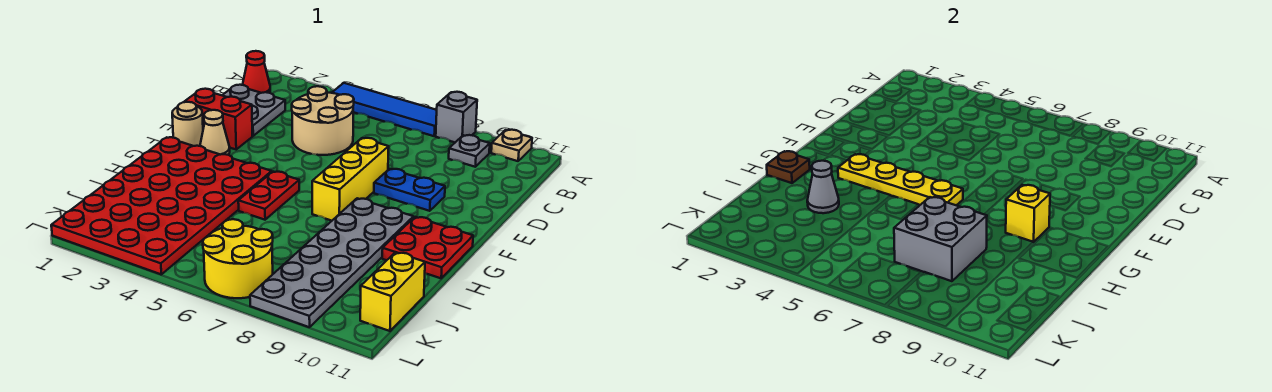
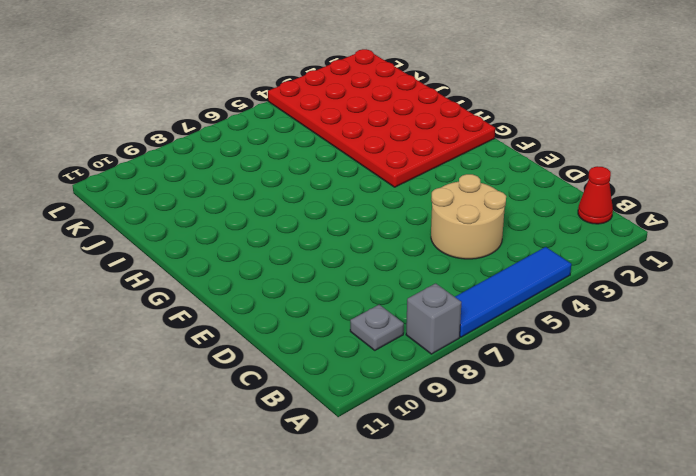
none -> tan plate A10 level 1
none -> grey plate C1:D2 level 1
none -> red brick E1:E2 level 1

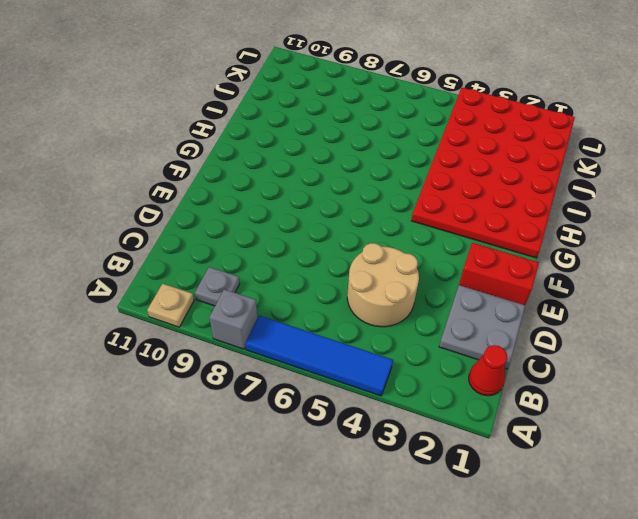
none -> yellow brick E7:G7 level 1
none -> blue plate E8:E9 level 1
none -> tan round brick F1 level 1

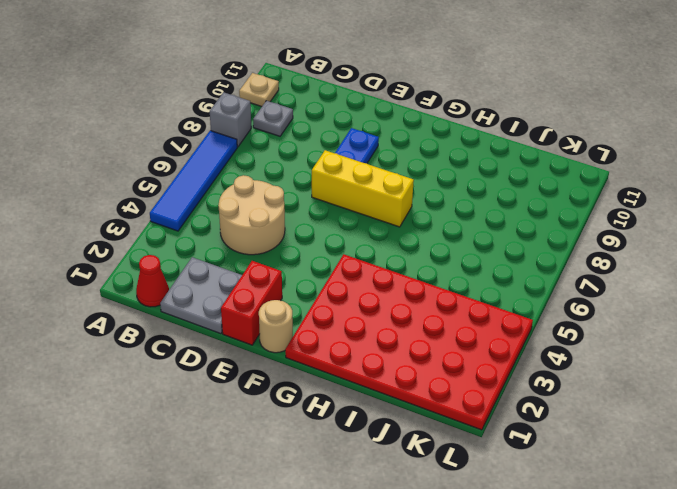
none -> tan cone F2 level 1
none -> red plate G5:H5 level 1
none -> grey plate G8:L9 level 1

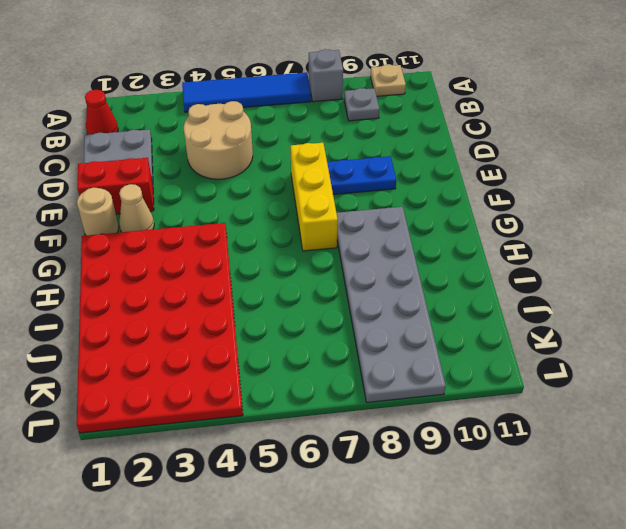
none -> red plate G5:H5 level 1
none -> red plate G10:H11 level 1
none -> yellow brick J11:K11 level 1

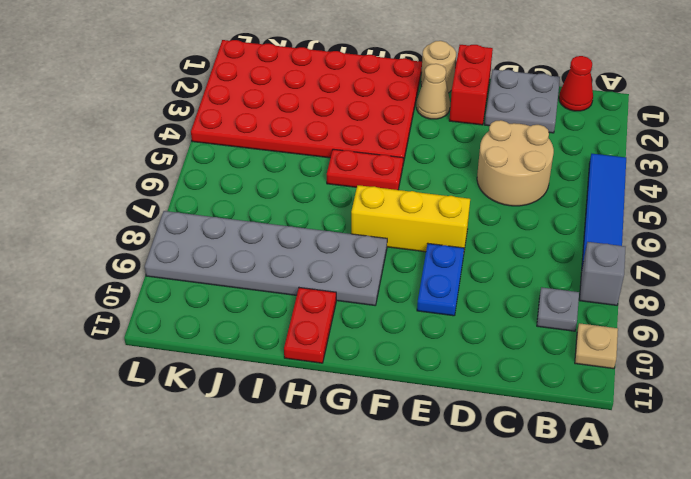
red plate H10:H11 level 1 -> red plate G10:H11 level 1
none -> yellow brick J11:K11 level 1
none -> yellow round brick K6:L7 level 1
none -> yellow plate G3:G6 level 2

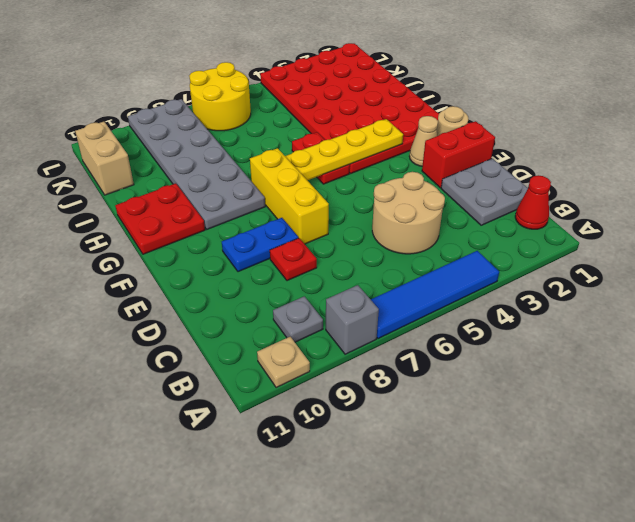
red plate D8 level 1 -> none
tan brick J11:K11 level 1 -> yellow brick J11:K11 level 1
none -> yellow brick G9 level 2
none -> brown plate H1 level 2
none -> grey cone I3 level 2

